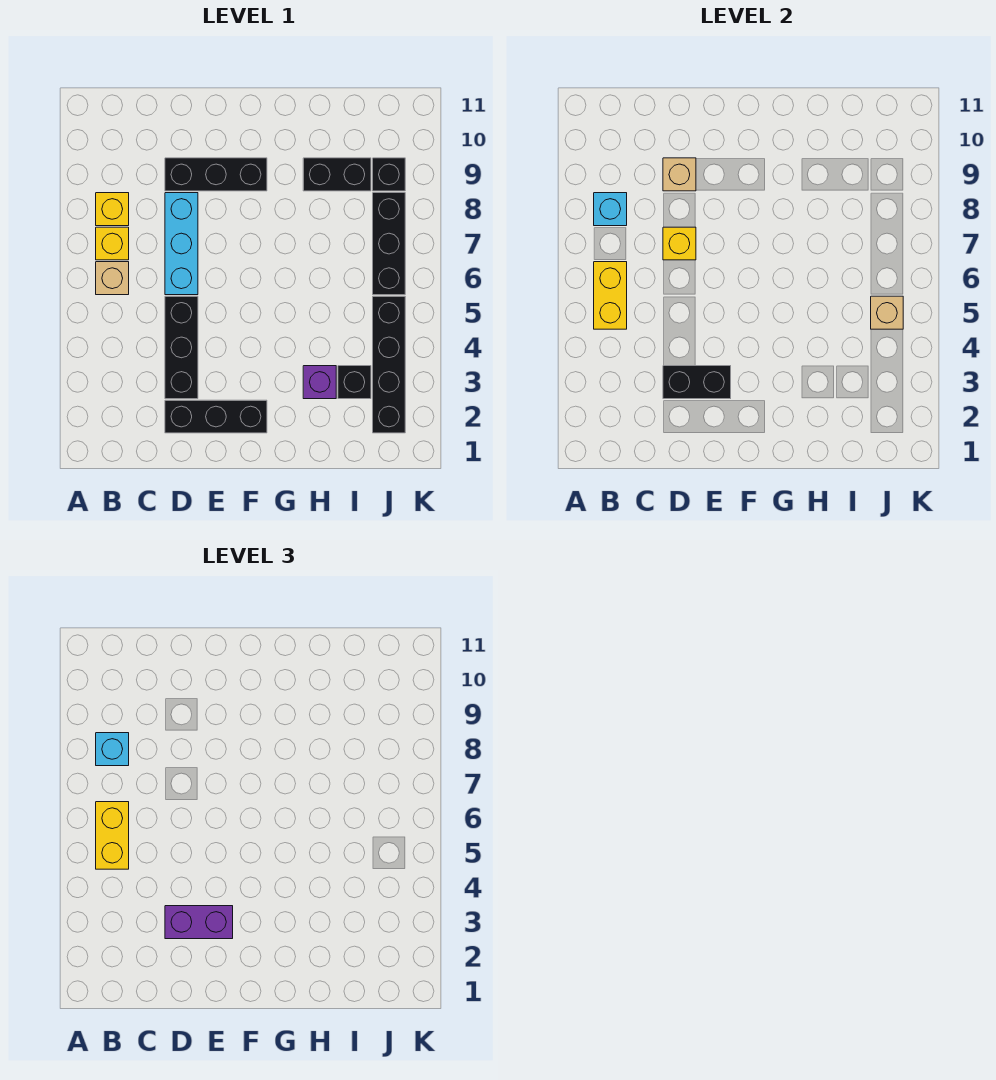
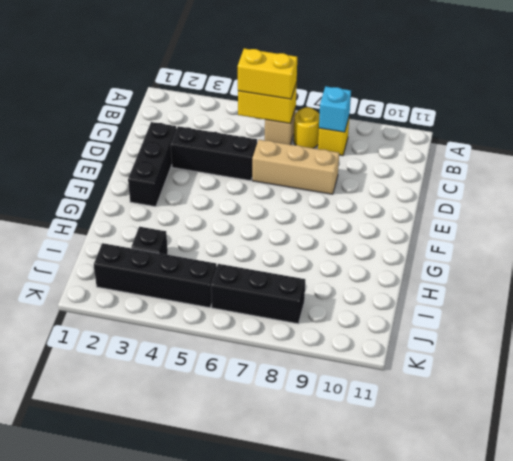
yellow round brick B7 level 1 -> yellow brick B7 level 1
tan brick D6:D8 level 1 -> cyan brick D6:D8 level 1
none -> black brick D9:F9 level 1
none -> purple brick H3 level 1
none -> black brick H9:I9 level 1

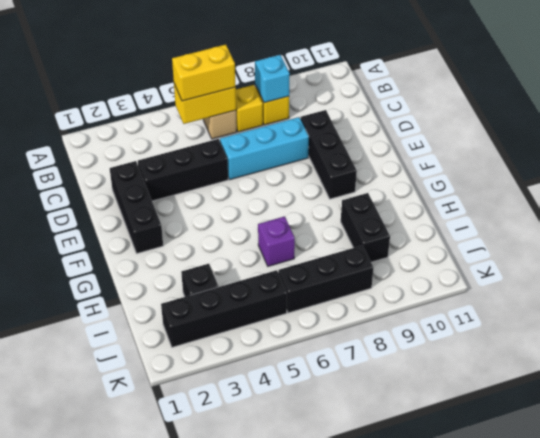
purple brick H6 level 1 -> purple brick H3 level 1
none -> black brick J9 level 1
none -> black brick D3:E3 level 2
none -> yellow brick D7 level 2

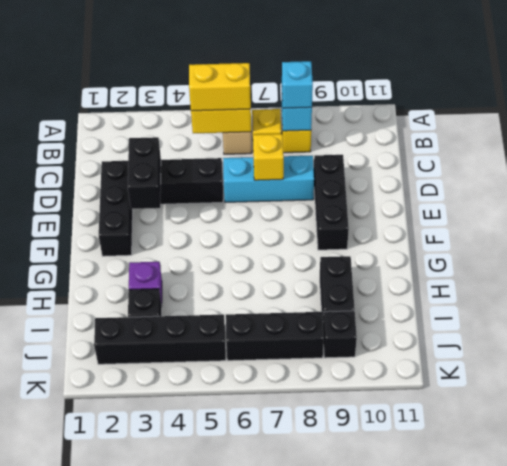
none -> tan brick D9 level 2
none -> tan brick J5 level 2
none -> purple brick D3:E3 level 3

